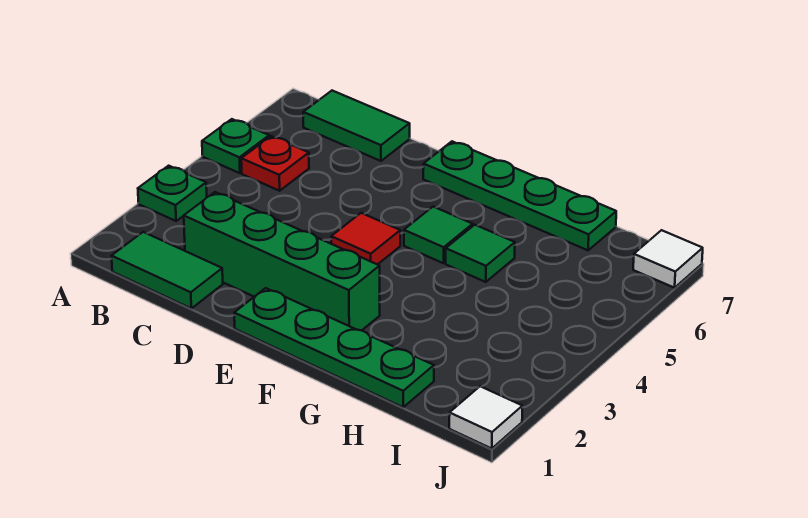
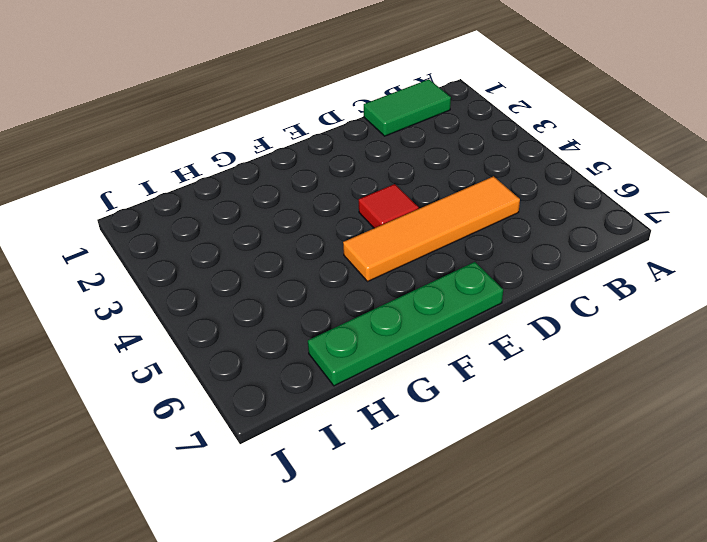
orange tile C5:F5 level 1 -> green tile F5 level 1
none -> green plate A3 level 1
none -> green plate A5 level 1
none -> red plate B5 level 1

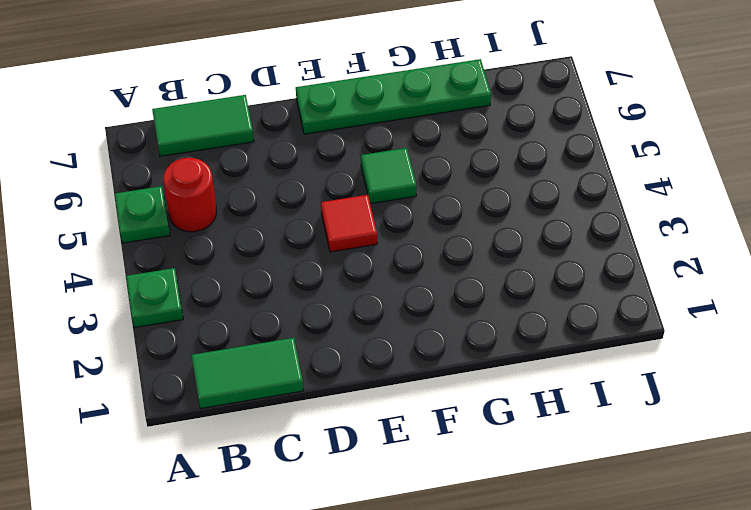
red round brick B5 level 1 -> red plate B5 level 1
none -> green brick C2:F2 level 1
none -> green plate E1:H1 level 1
none -> green tile G5 level 1

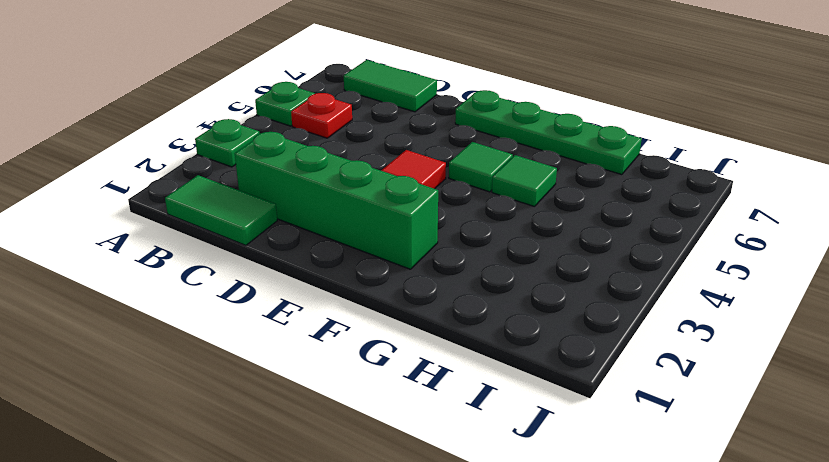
none -> green plate E1:H1 level 1
none -> white tile J1 level 1
none -> white tile J7 level 1

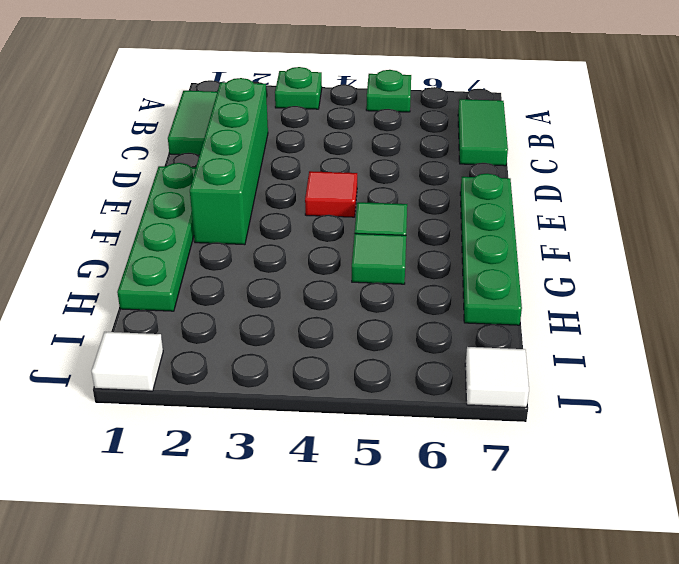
none -> red plate B5 level 1

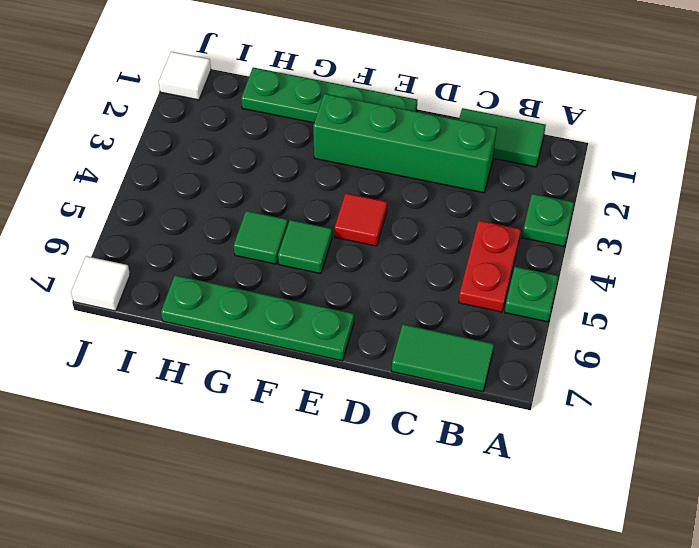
red plate B4:B5 level 1 -> red plate B5 level 1

